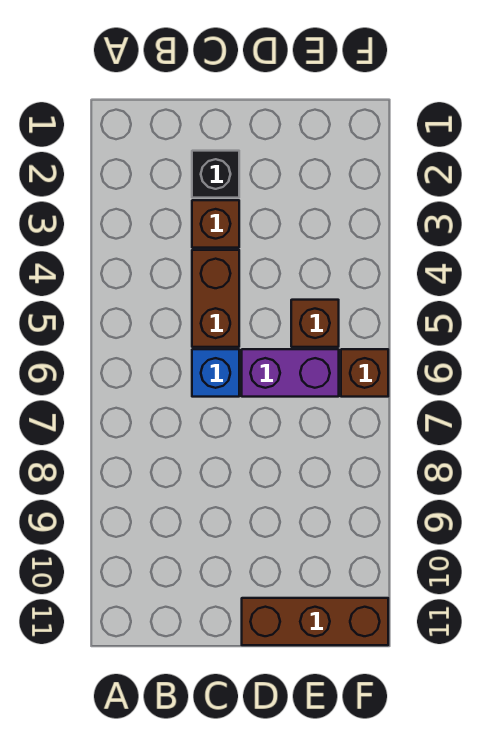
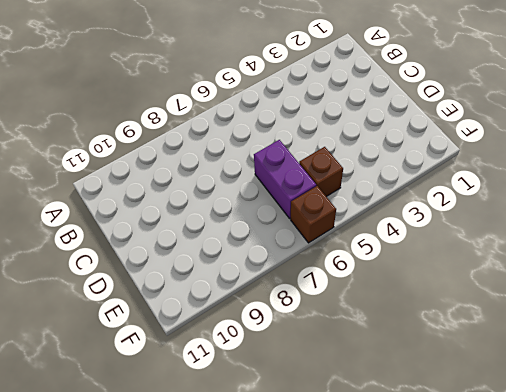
none -> black brick C2 level 1
none -> brown brick C3 level 1

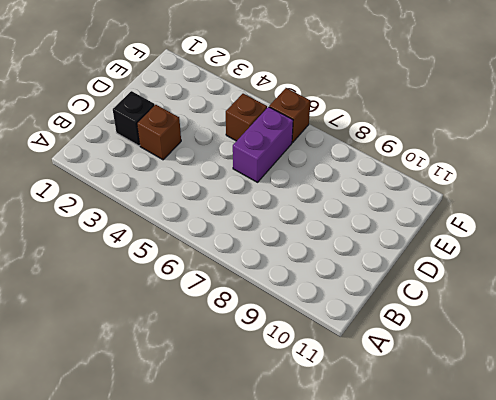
none -> brown brick C4:C5 level 1
none -> blue brick C6 level 1

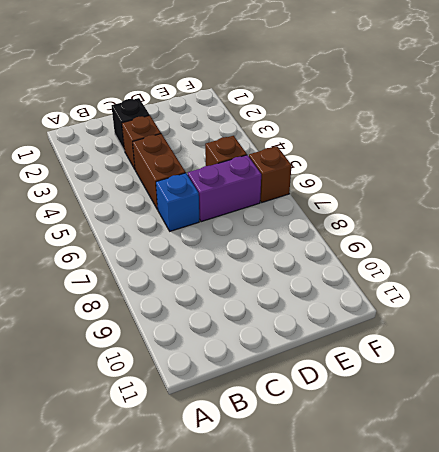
none -> brown brick D11:F11 level 1

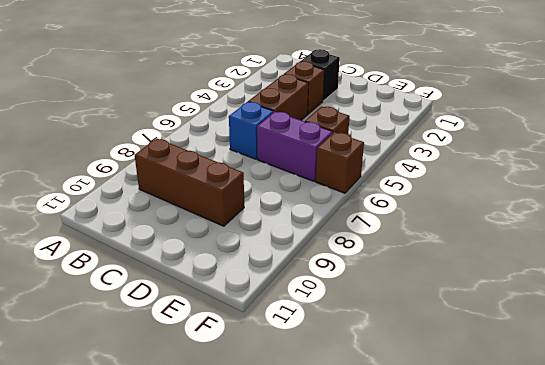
brown brick B9:D9 level 1 -> brown brick D11:F11 level 1

